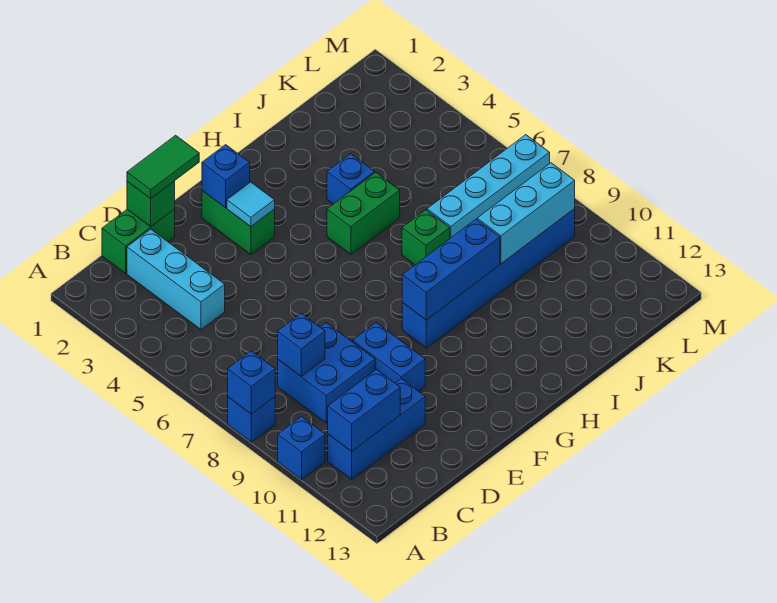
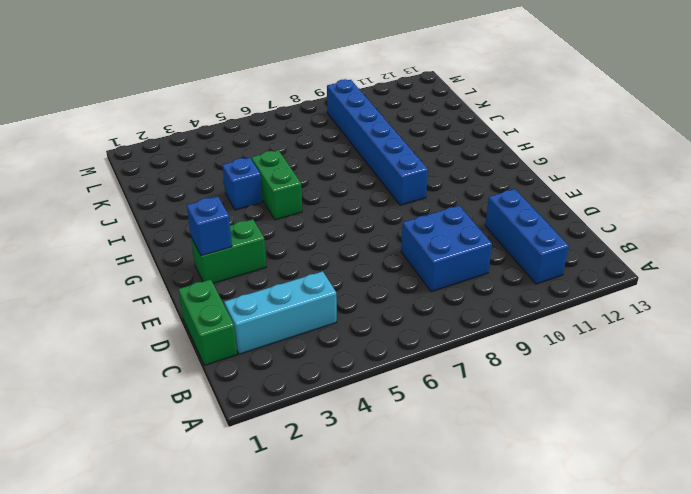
none -> blue brick A8 level 1
none -> blue brick A10 level 1
none -> blue brick E9:E10 level 1

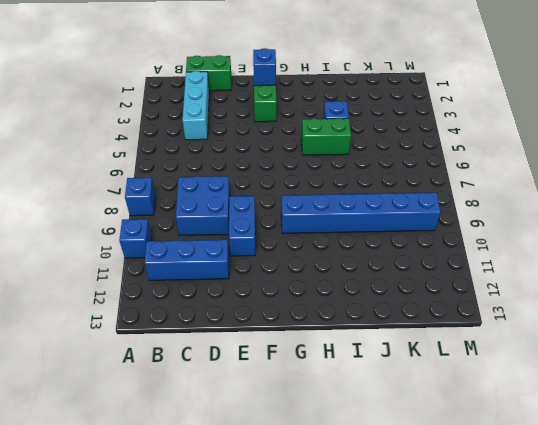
none -> green brick I7 level 1
none -> cyan brick J7:M7 level 1
none -> blue brick A8 level 2

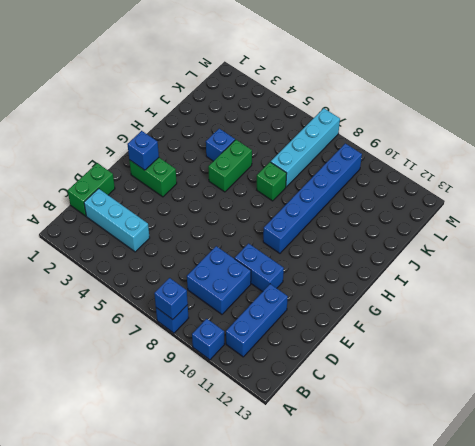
none -> blue brick B11:C11 level 2
none -> blue brick C8 level 2
none -> green brick D1 level 2

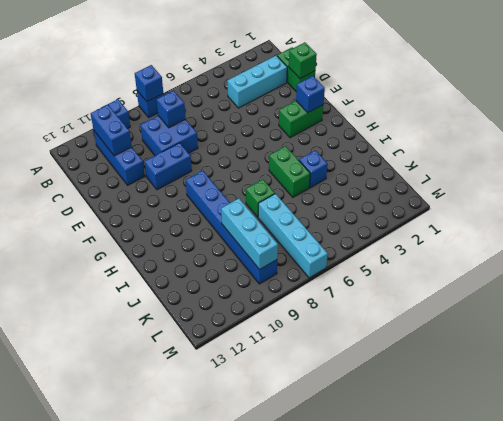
none -> cyan tile F3 level 2
none -> blue brick G9:I9 level 2
none -> green tile D1:E1 level 3

